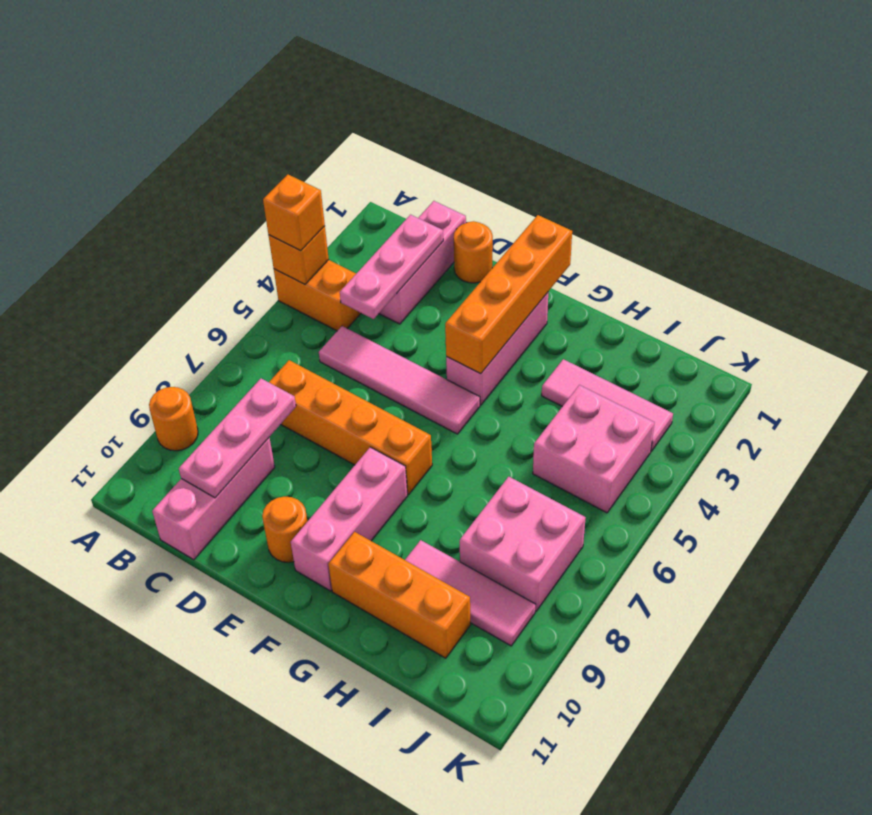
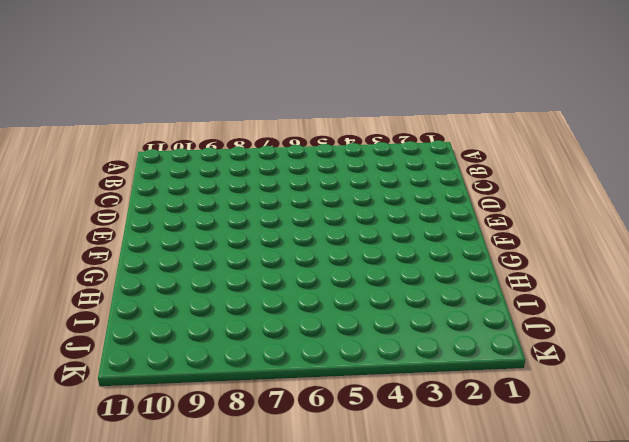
none -> orange brick A4:B4 level 1
none -> orange round brick A9 level 1
none -> pink brick C1:C3 level 1

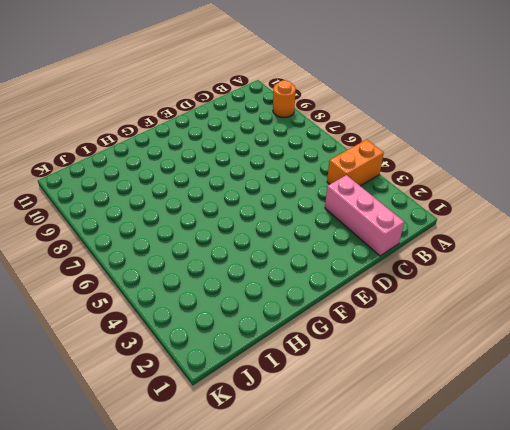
none -> pink tile C5:F5 level 1
none -> orange brick C7:F7 level 1
none -> pink brick C9:C11 level 1

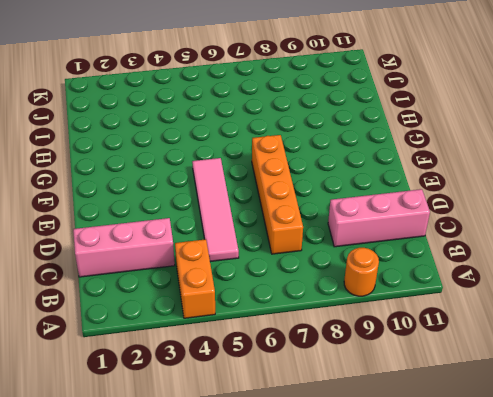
none -> orange round brick D1 level 1
none -> orange round brick E10 level 1
none -> pink brick F2:F4 level 1

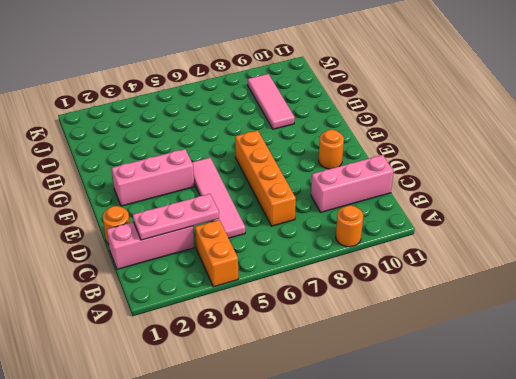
none -> pink brick F8:F10 level 1
none -> orange brick G10:I10 level 1
none -> pink tile H3:J3 level 1

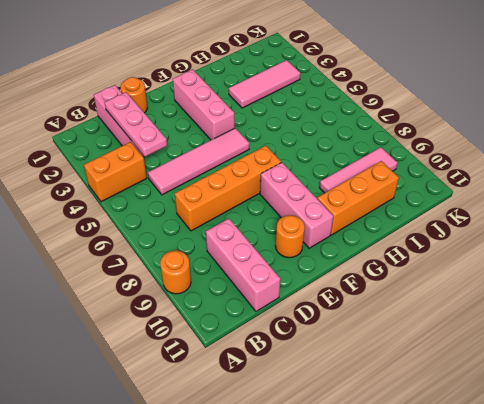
none -> pink brick I4:J5 level 1
none -> pink brick I7:J8 level 1
none -> orange brick A4 level 2

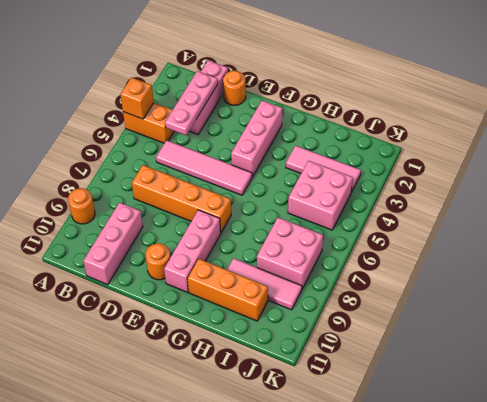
none -> pink plate C8:C10 level 2
none -> orange brick F1:F4 level 2
none -> orange brick A4 level 3

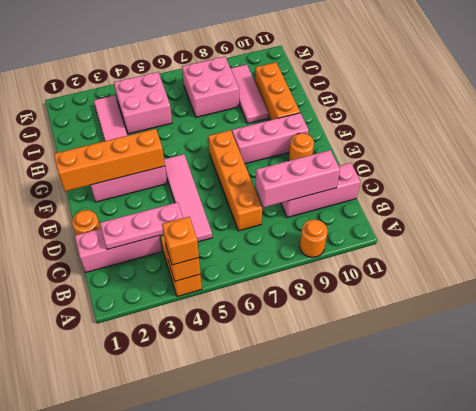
pink brick C8:C10 level 2 -> pink plate C8:C10 level 2

